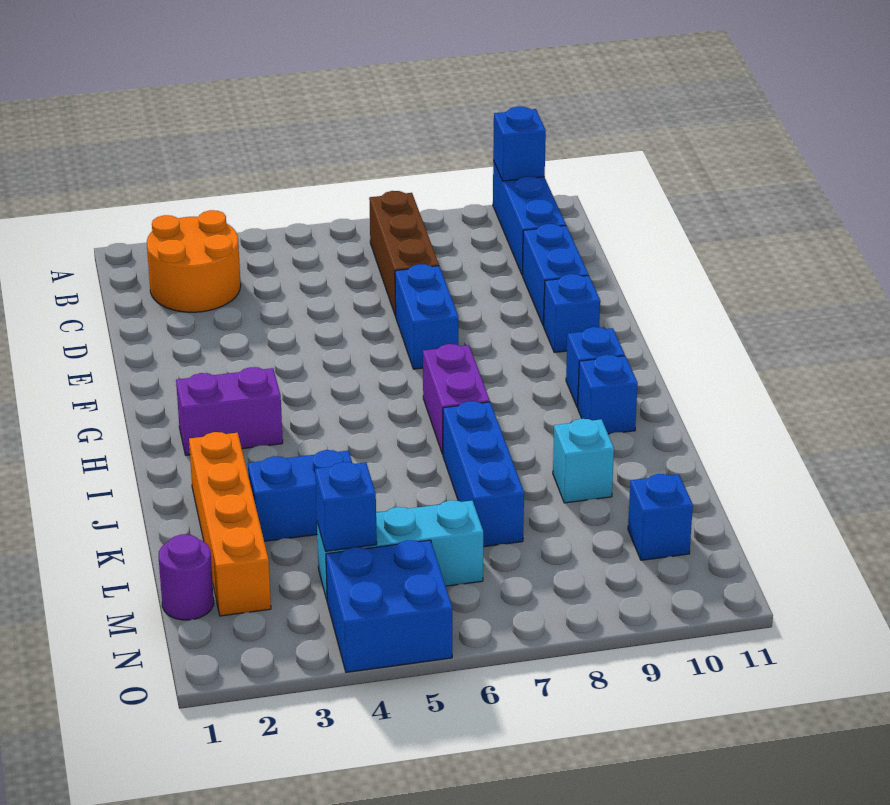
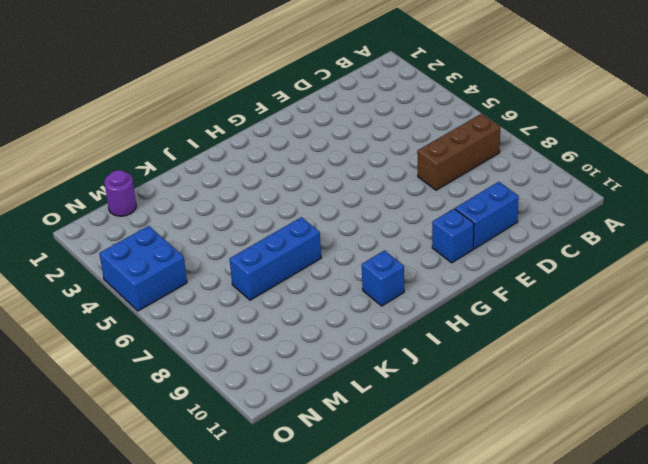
none -> blue brick A10:C10 level 1
none -> orange round brick B2:C3 level 1
none -> blue brick E7:F7 level 1

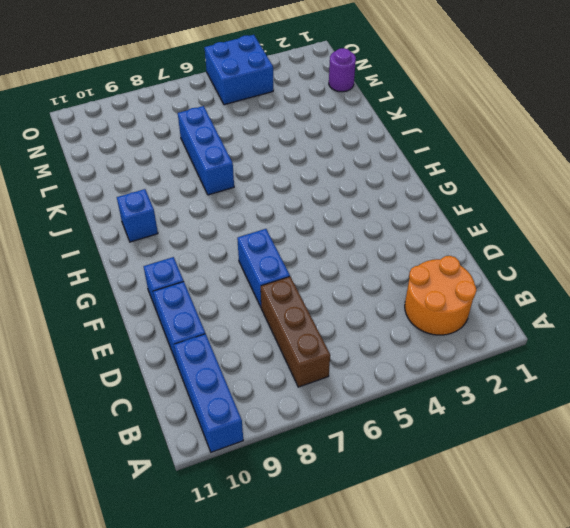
none -> purple brick H2:H3 level 1
none -> purple brick H7:I7 level 1
none -> blue brick H10 level 1

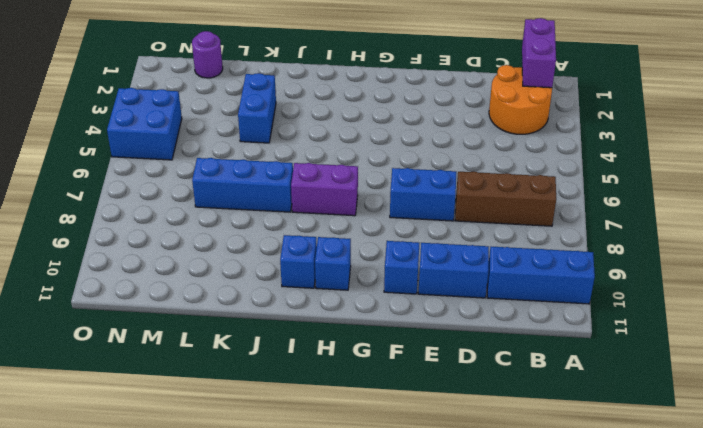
purple brick B1:B2 level 2 -> purple brick H2:H3 level 1
none -> orange brick J2:M2 level 1
none -> cyan brick K9 level 1
none -> cyan brick M4:M6 level 1

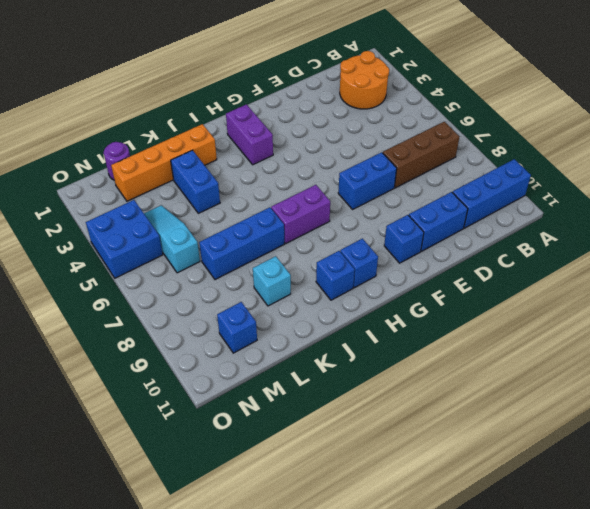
cyan slope M4:M6 level 1 top 6 -> cyan brick M4:M6 level 1
none -> blue brick A10 level 2
none -> blue brick M4 level 2

